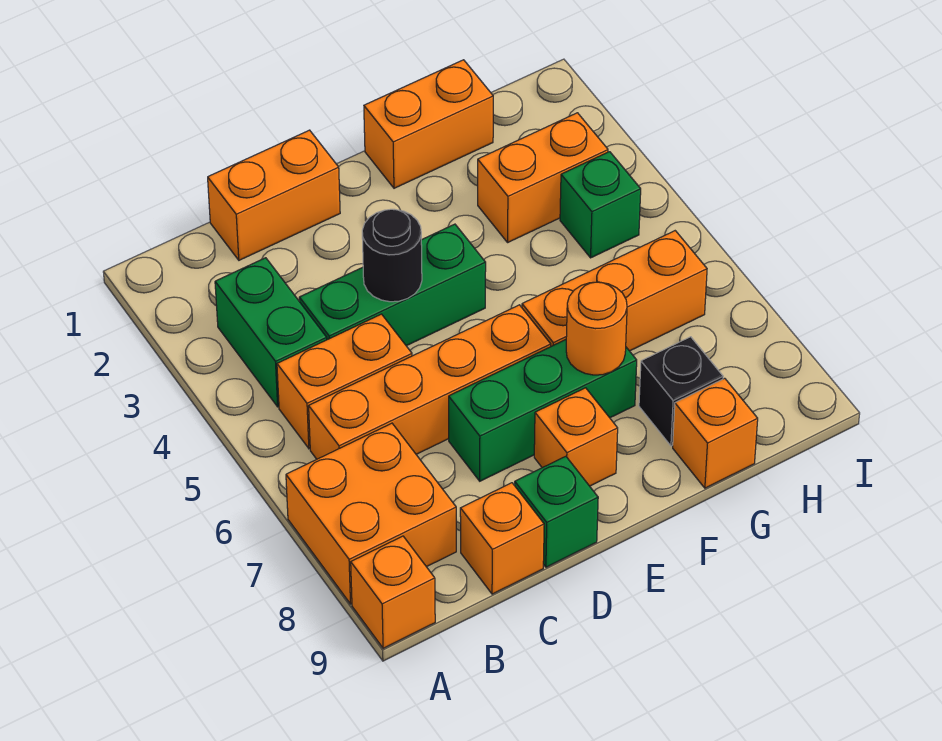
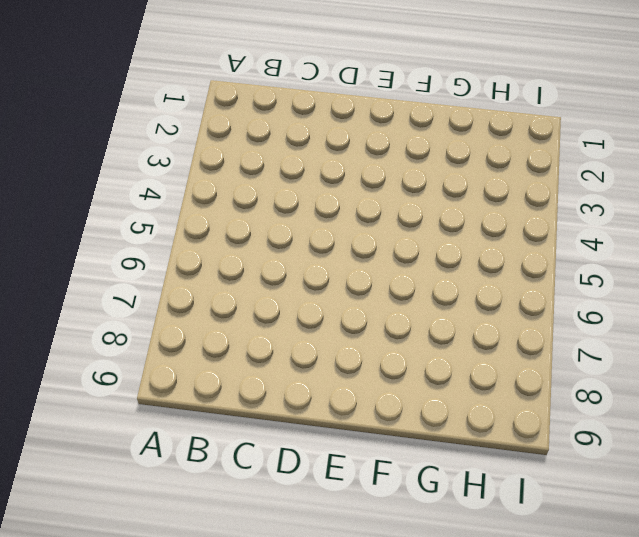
none -> orange brick A7:B8 level 1
none -> orange brick A9 level 1
none -> green brick B3:B4 level 1

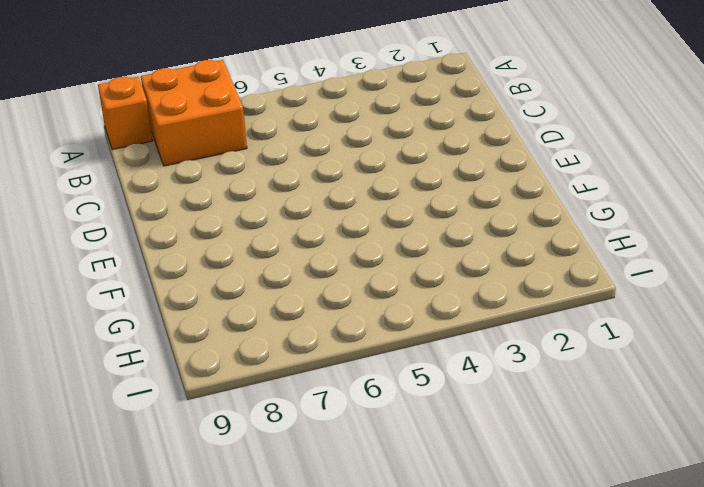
none -> green brick B3:B4 level 1
none -> orange brick B5:C5 level 1
none -> orange brick B6:E6 level 1

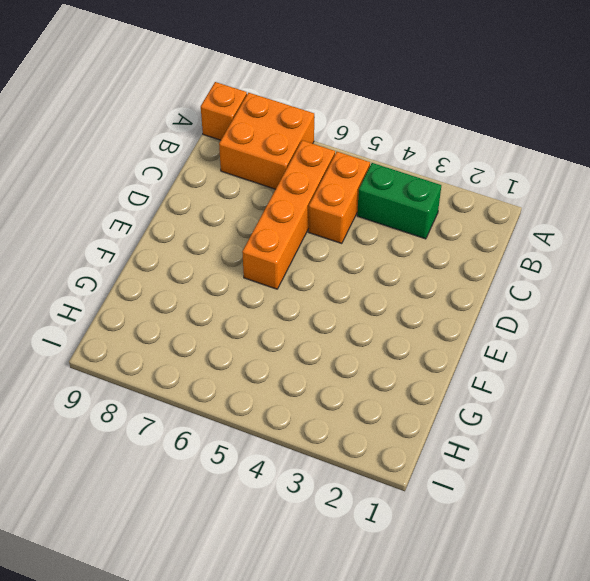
none -> orange brick C1:D1 level 1
none -> green brick C4:E4 level 1
none -> orange brick C9 level 1

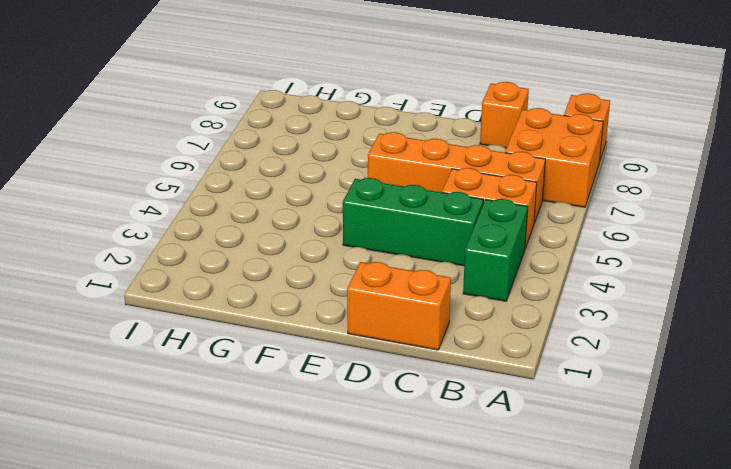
none -> green brick D7:F7 level 1
none -> green brick D9 level 1
none -> orange brick E8 level 1

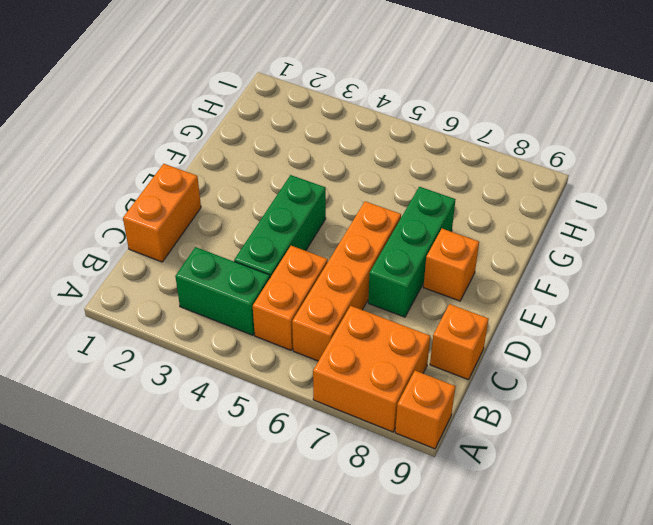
none -> green brick D9 level 1
none -> orange brick F1:G1 level 1
none -> orange brick F6:H6 level 1

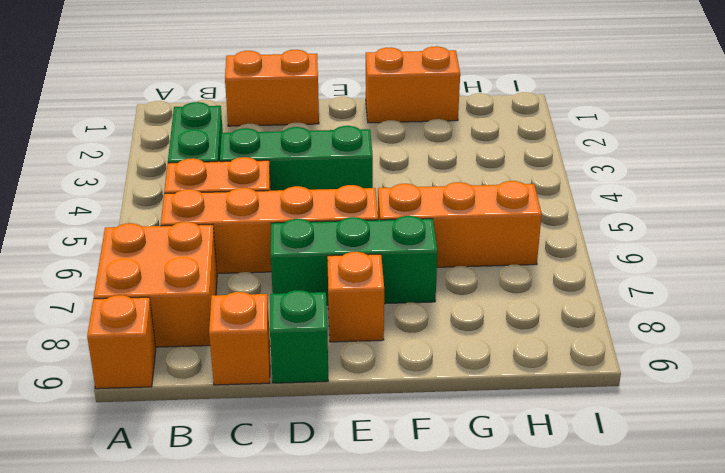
none -> orange brick G3:H3 level 1
none -> black brick G8 level 1
none -> orange brick G9 level 1

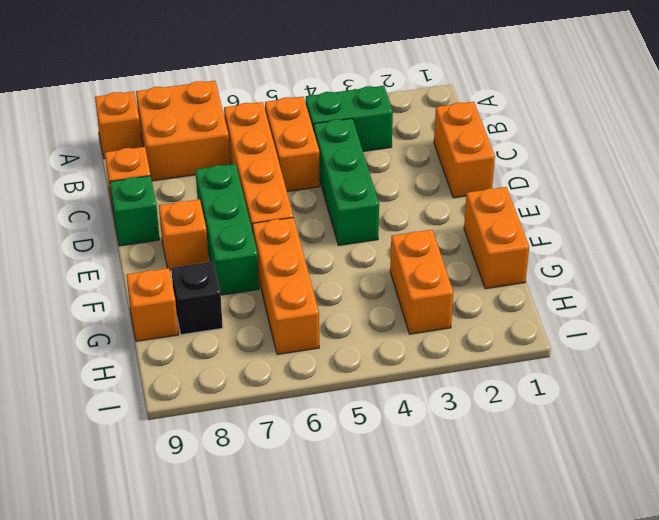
none -> green brick H4 level 1
none -> black round brick D4 level 2
none -> orange round brick F7 level 2

